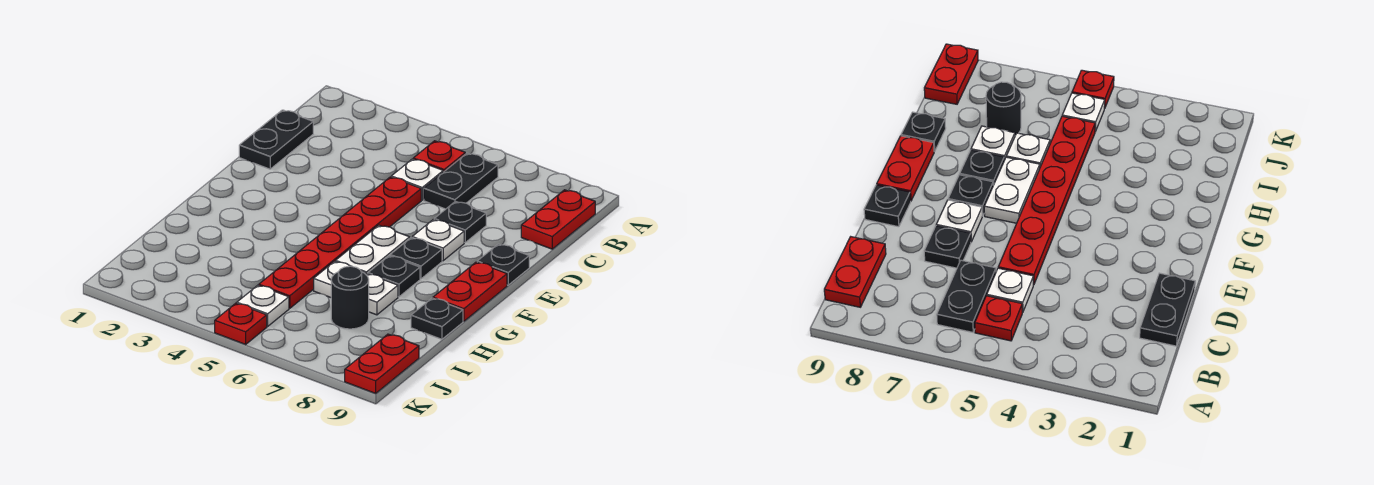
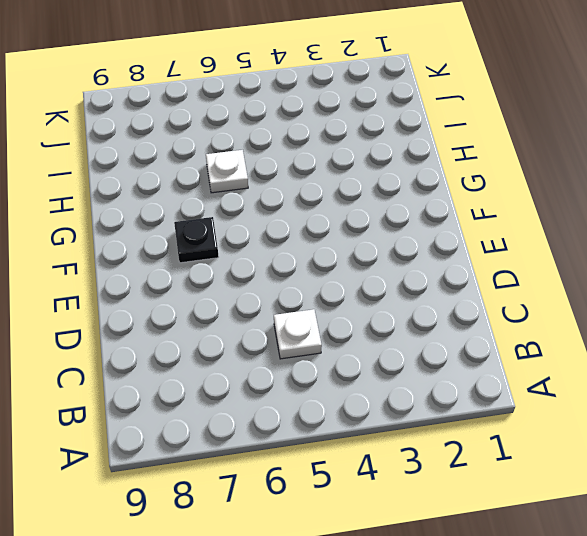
none -> red plate B5 level 1
none -> black plate B6:C6 level 1
none -> red plate B9:C9 level 1

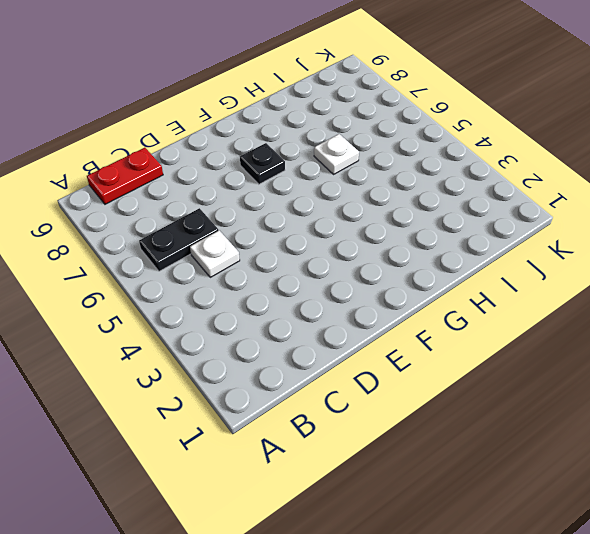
none -> red plate B5 level 1
none -> black plate C1:D1 level 1
none -> red plate D5:I5 level 1

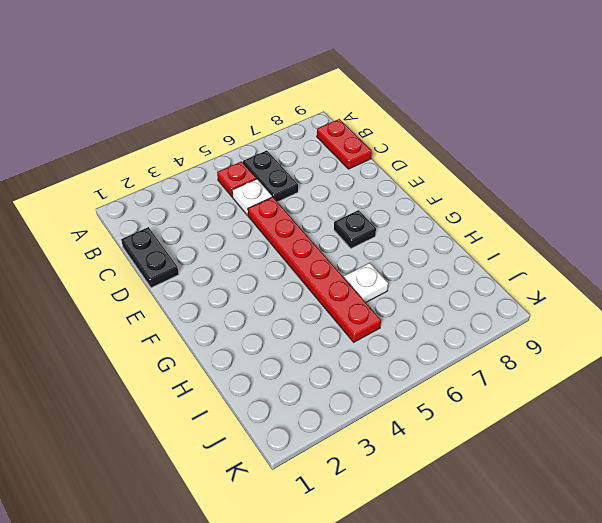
none -> black plate D7 level 1
none -> white plate E7 level 1
none -> black plate E9 level 1

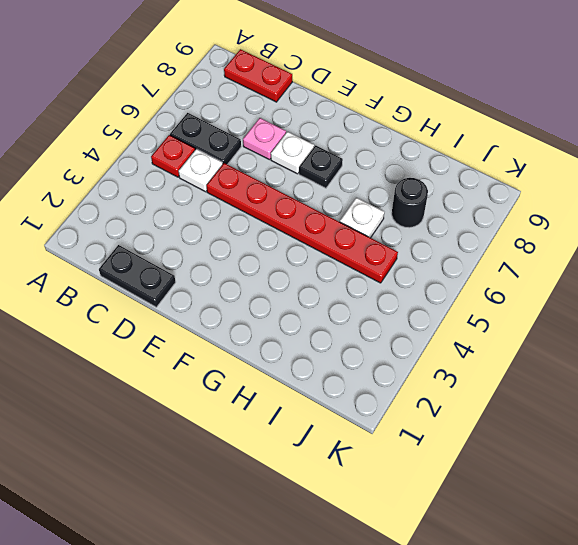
pink plate D7 level 1 -> black plate D7 level 1
none -> black plate E9 level 1
none -> white plate F6:G6 level 1
none -> red plate F9:G9 level 1

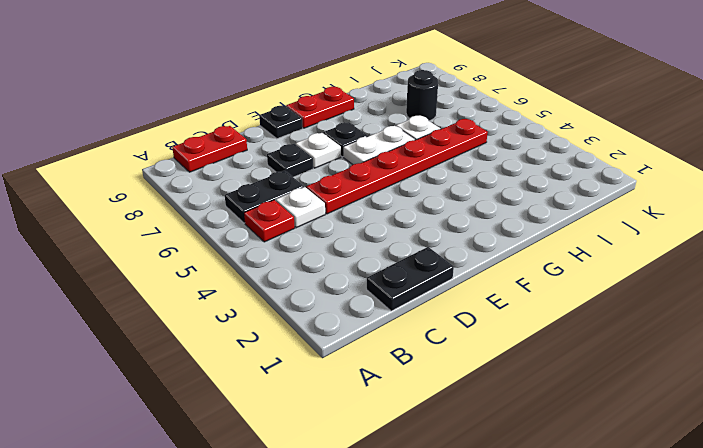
none -> black plate G7 level 1
none -> white plate H7 level 1
none -> black plate H9 level 1

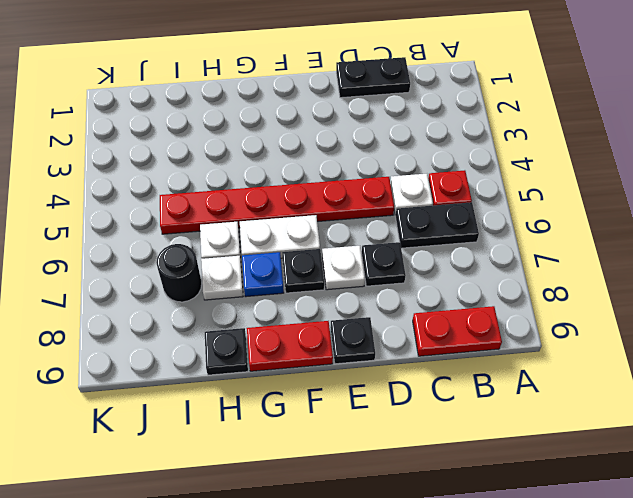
blue plate G7 level 1 -> black plate G7 level 1
none -> white plate J5 level 1
none -> red plate J9:K9 level 1
none -> red plate K5 level 1

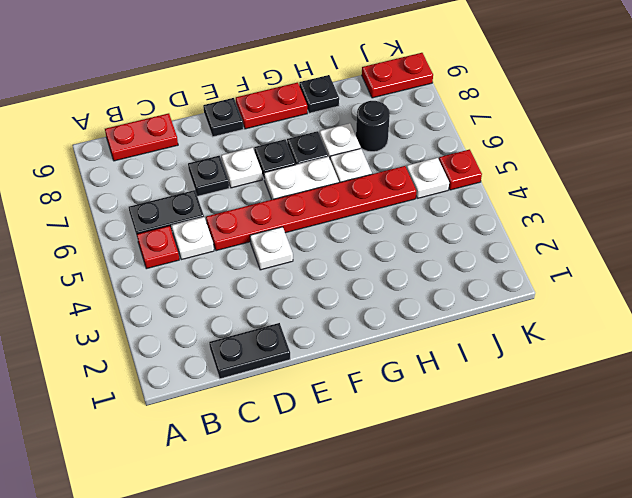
white plate E4 level 1 -> none

